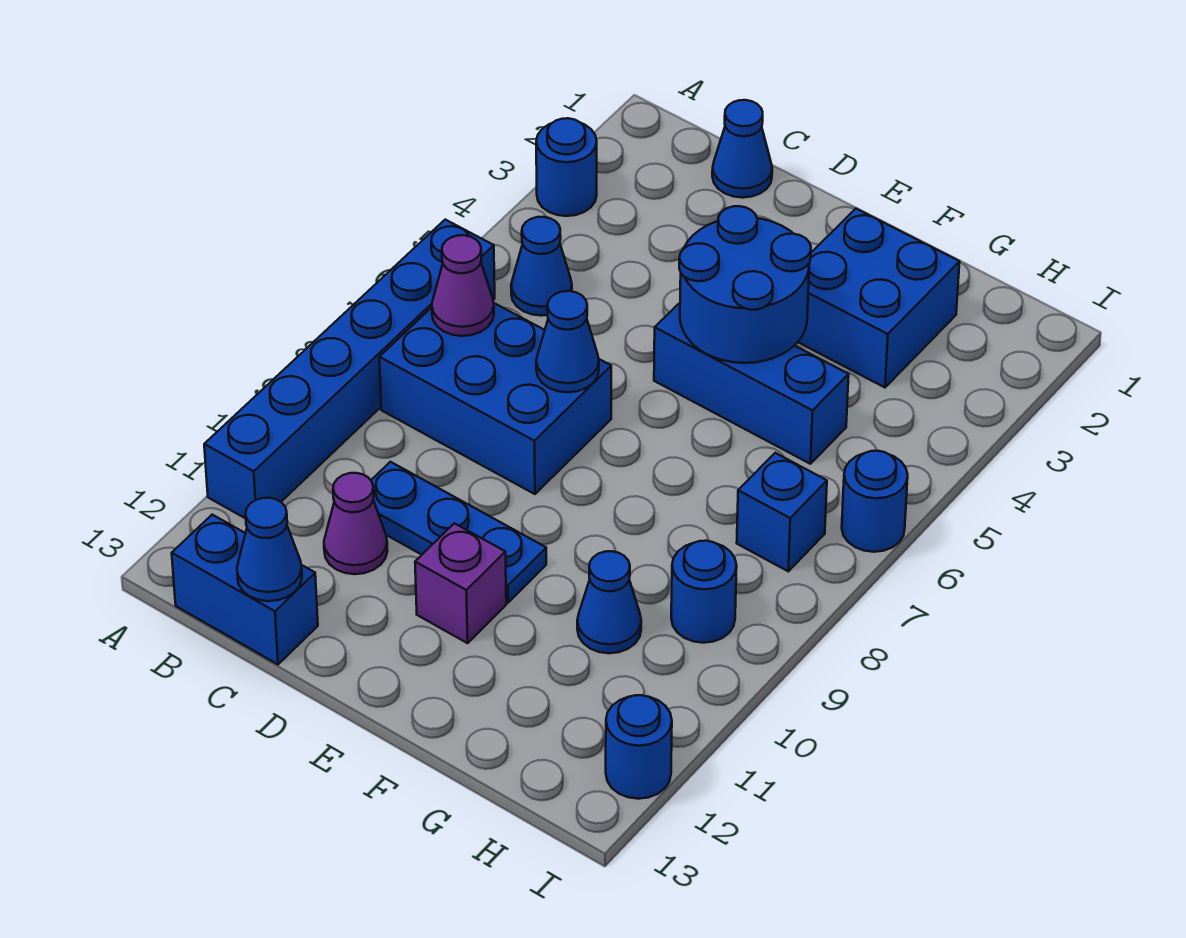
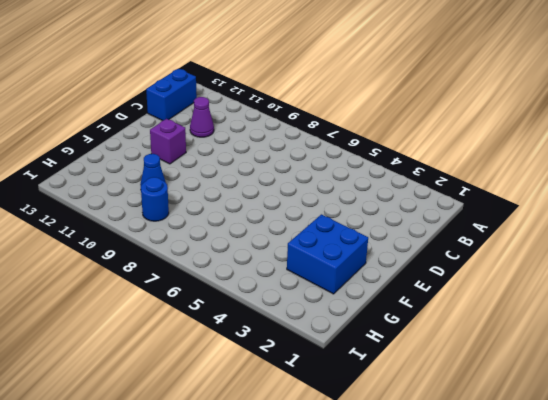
none -> blue round brick A3 level 1
none -> blue brick A6:A11 level 1
none -> blue cone B5 level 1

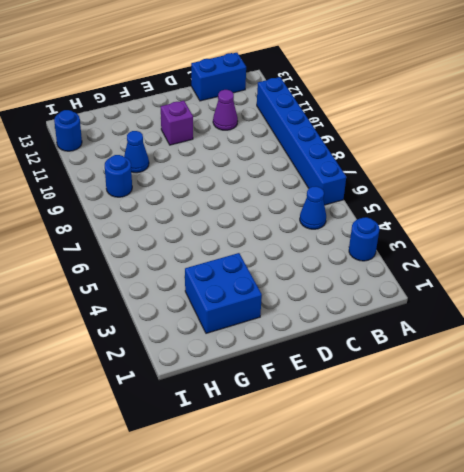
none -> blue brick B7:D8 level 1
none -> blue cone C1 level 1
none -> blue plate C10:E10 level 1

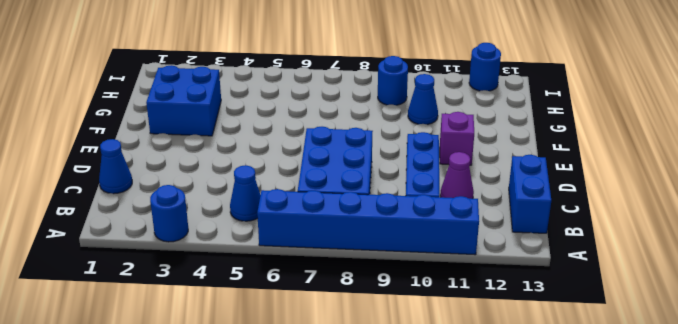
none -> blue brick E5:G5 level 1
none -> blue brick H7 level 1
none -> blue round brick I6 level 1

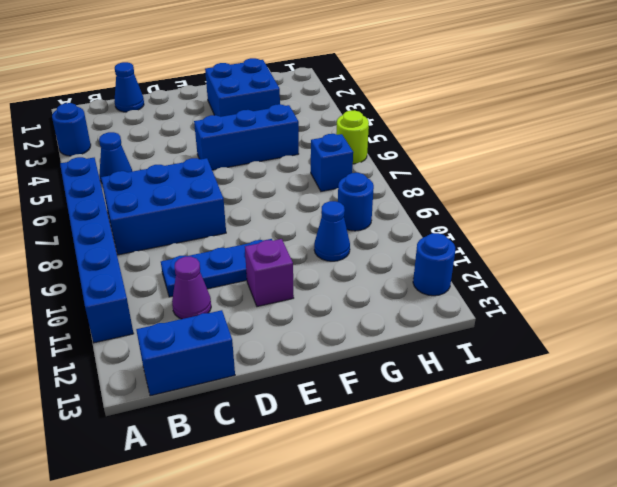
lime round brick I6 level 1 -> blue round brick I6 level 1
none -> purple cone B7 level 2
none -> blue cone C13 level 2
none -> blue cone D7 level 2

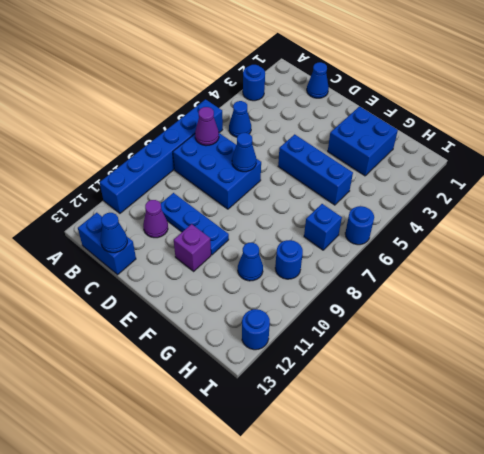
none -> blue round brick E4:F5 level 2

